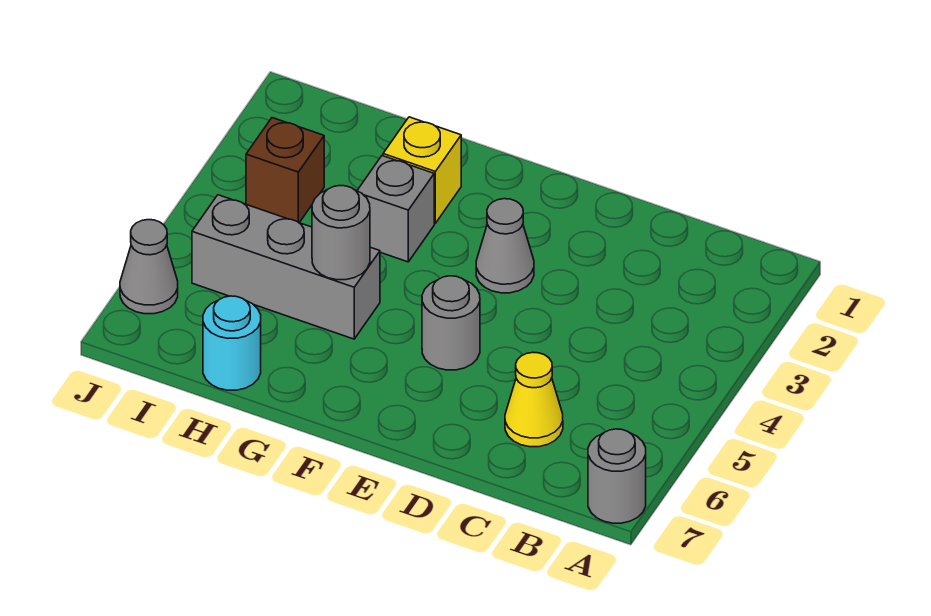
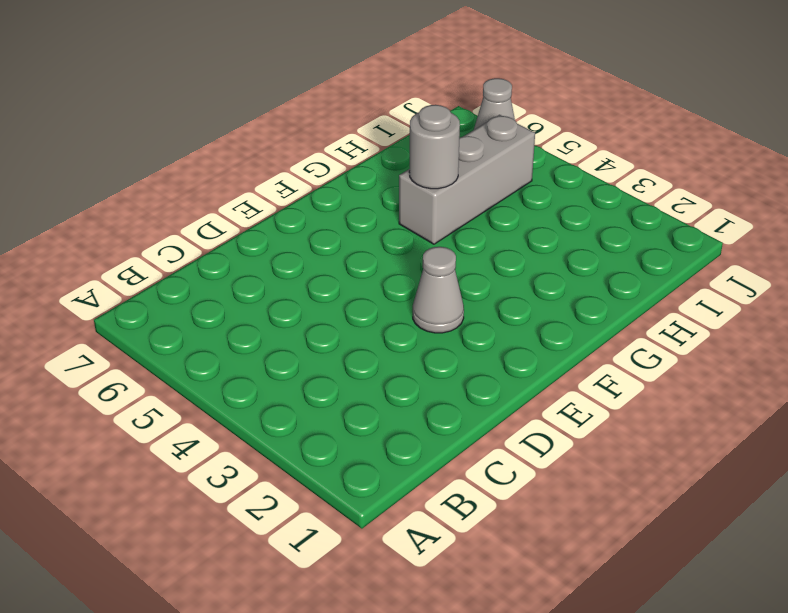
none -> grey round brick A7 level 1
none -> yellow cone C6 level 1

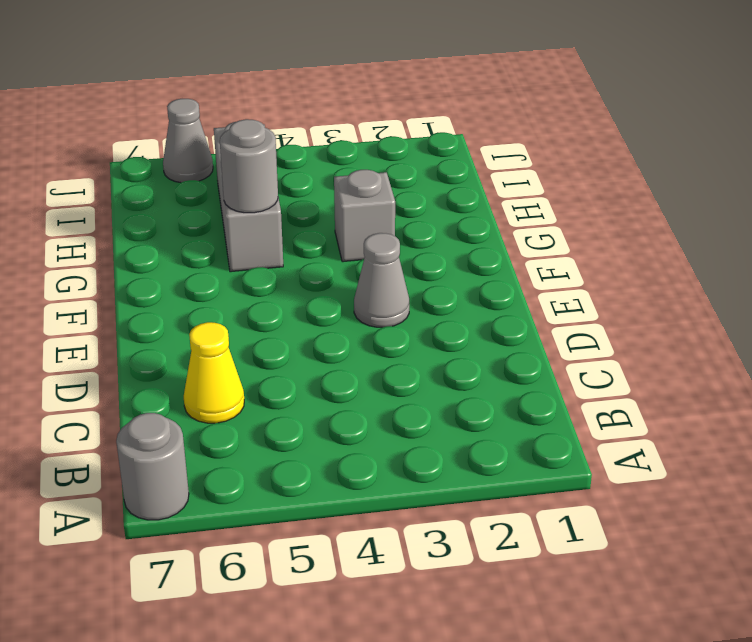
none -> grey round brick E5 level 1
none -> yellow brick G2 level 1

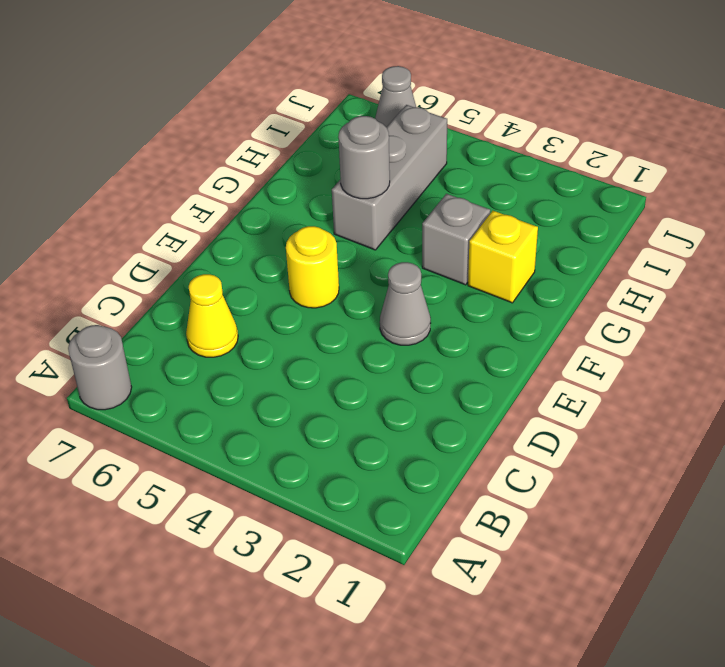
yellow round brick E5 level 1 -> grey round brick E5 level 1
none -> cyan round brick H7 level 1
none -> brown brick I3 level 1

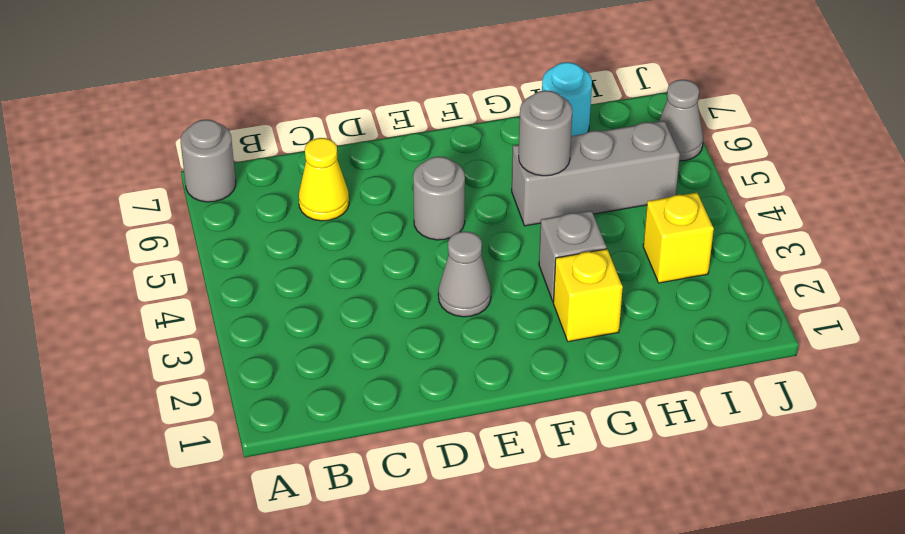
yellow brick I3 level 1 -> brown brick I3 level 1

